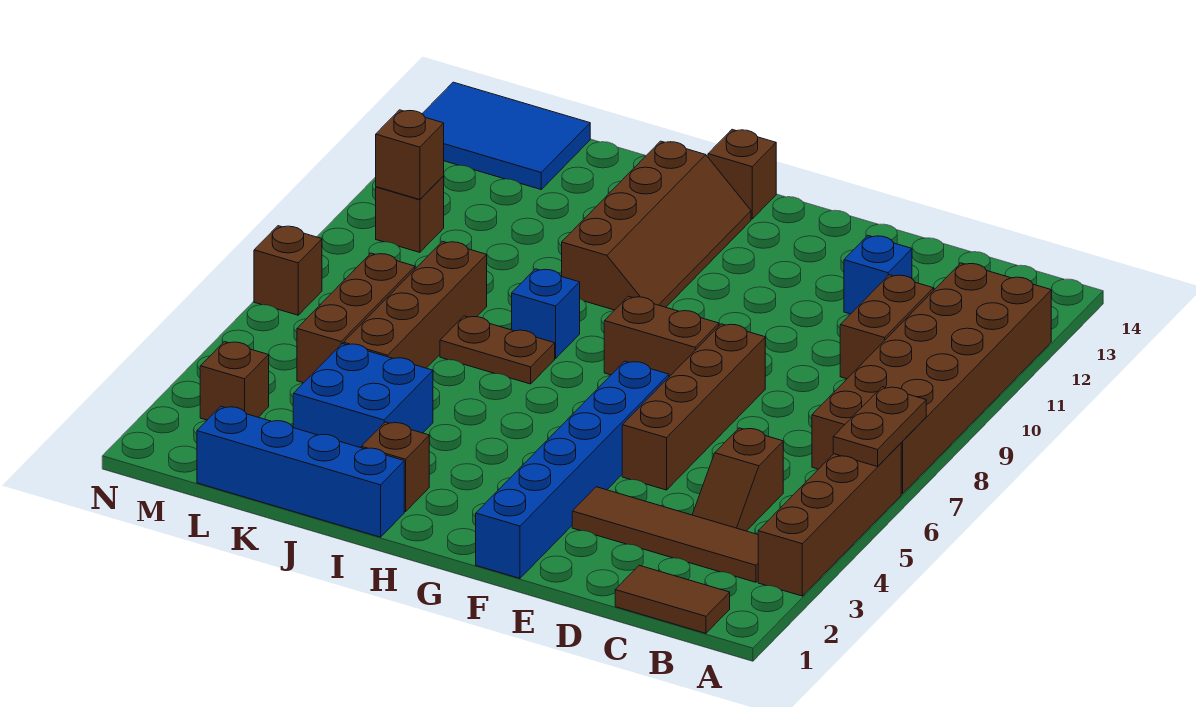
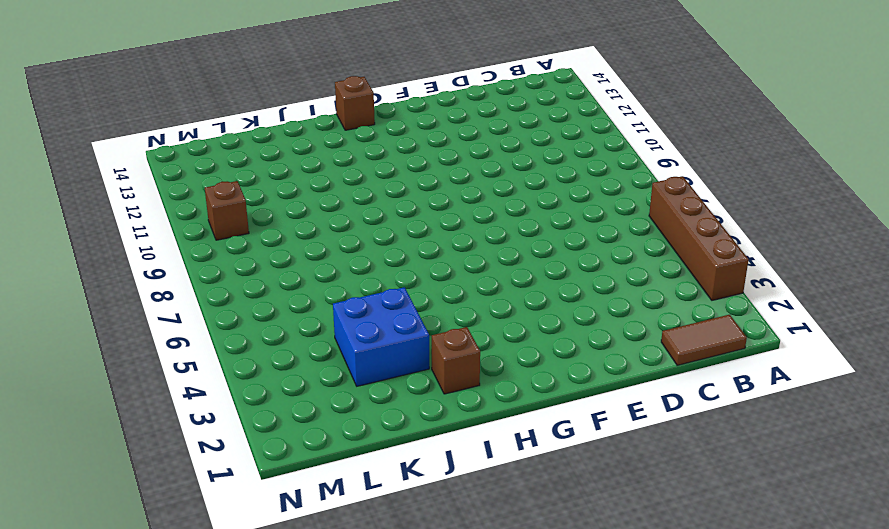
none -> brown brick A7:B12 level 1
none -> brown tile B3:E3 level 1
none -> brown slope C4:C5 level 1 top 5

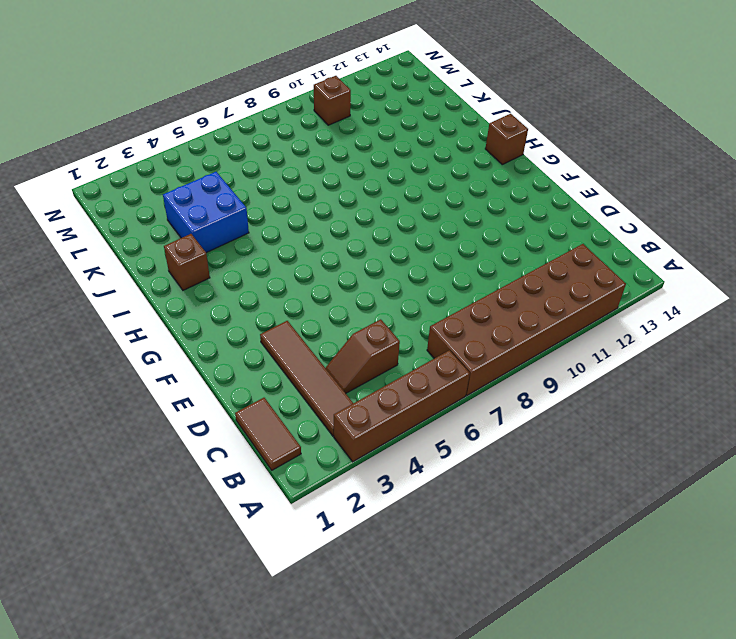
none -> brown brick C10:C11 level 1
none -> blue brick D12 level 1
none -> brown brick E5:E8 level 1

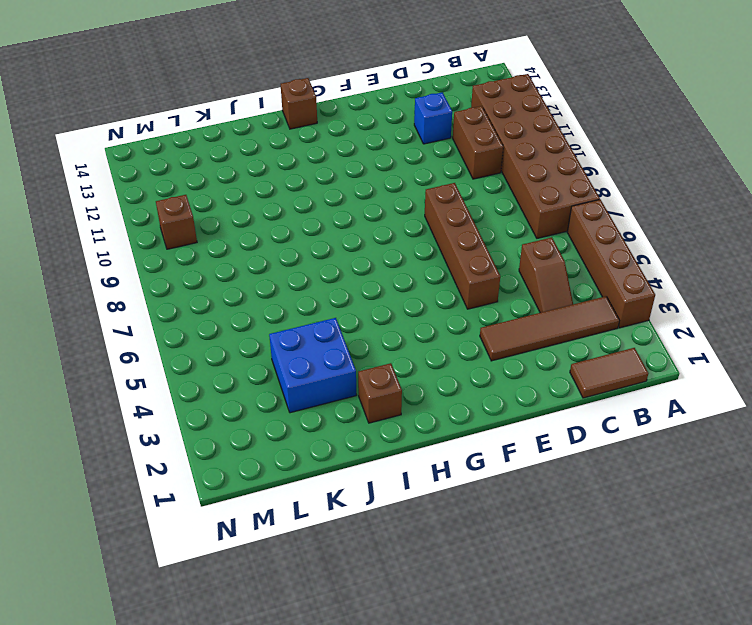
none -> blue brick F1:F6 level 1
none -> brown brick F8:G8 level 1
none -> brown slope H10:I13 level 1 top I

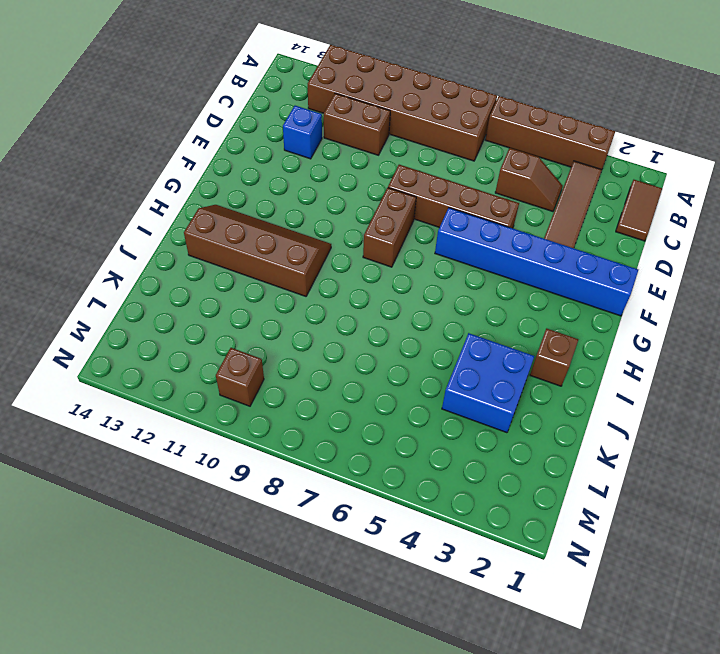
none -> brown brick H14 level 1
none -> blue brick I1:L1 level 1
none -> brown plate I7:J7 level 1

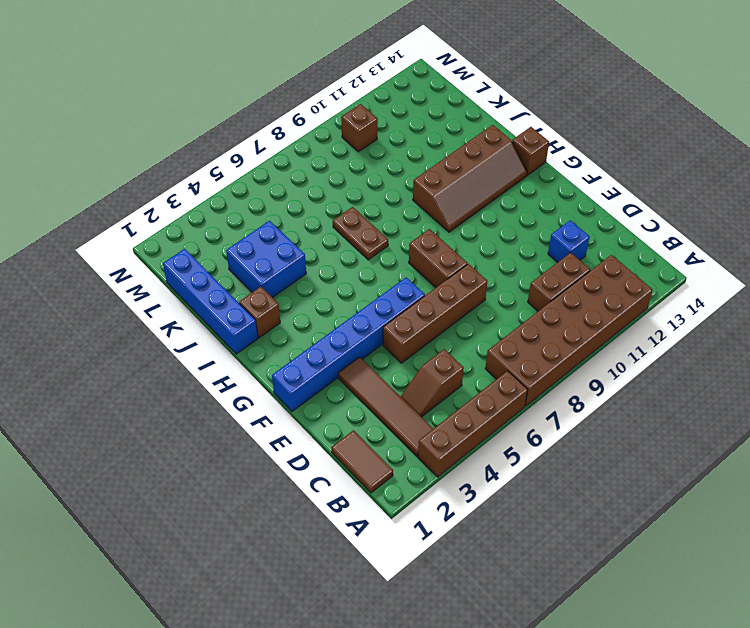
none -> blue brick I8 level 1
none -> brown brick K5:K8 level 1
none -> brown brick L5:L7 level 1

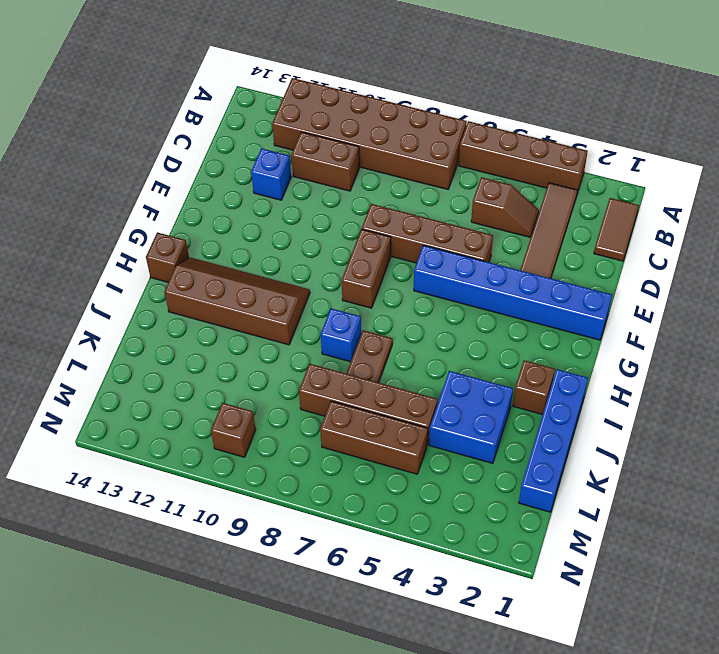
none -> blue tile L13:N14 level 1
none -> brown brick M3 level 1
none -> brown brick N7 level 1

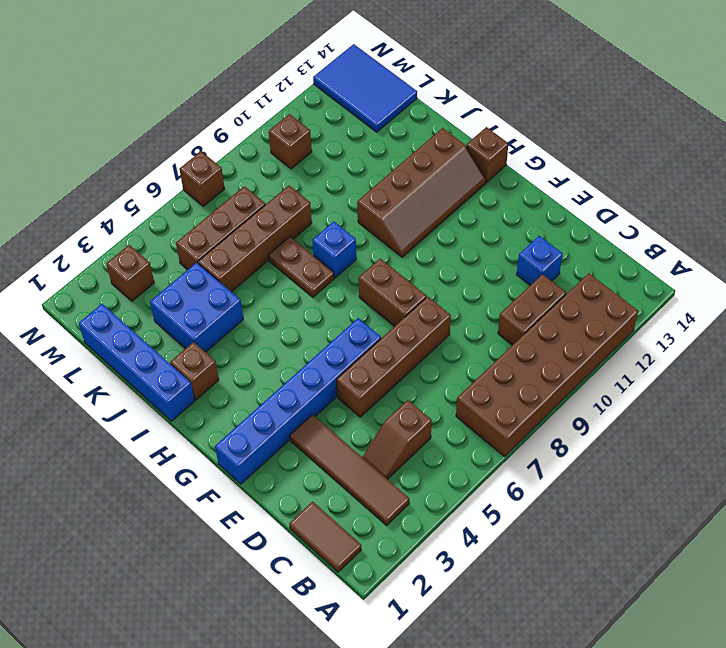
none -> brown brick A3:A6 level 1
none -> brown plate A6:A7 level 2
none -> brown brick M10 level 2

